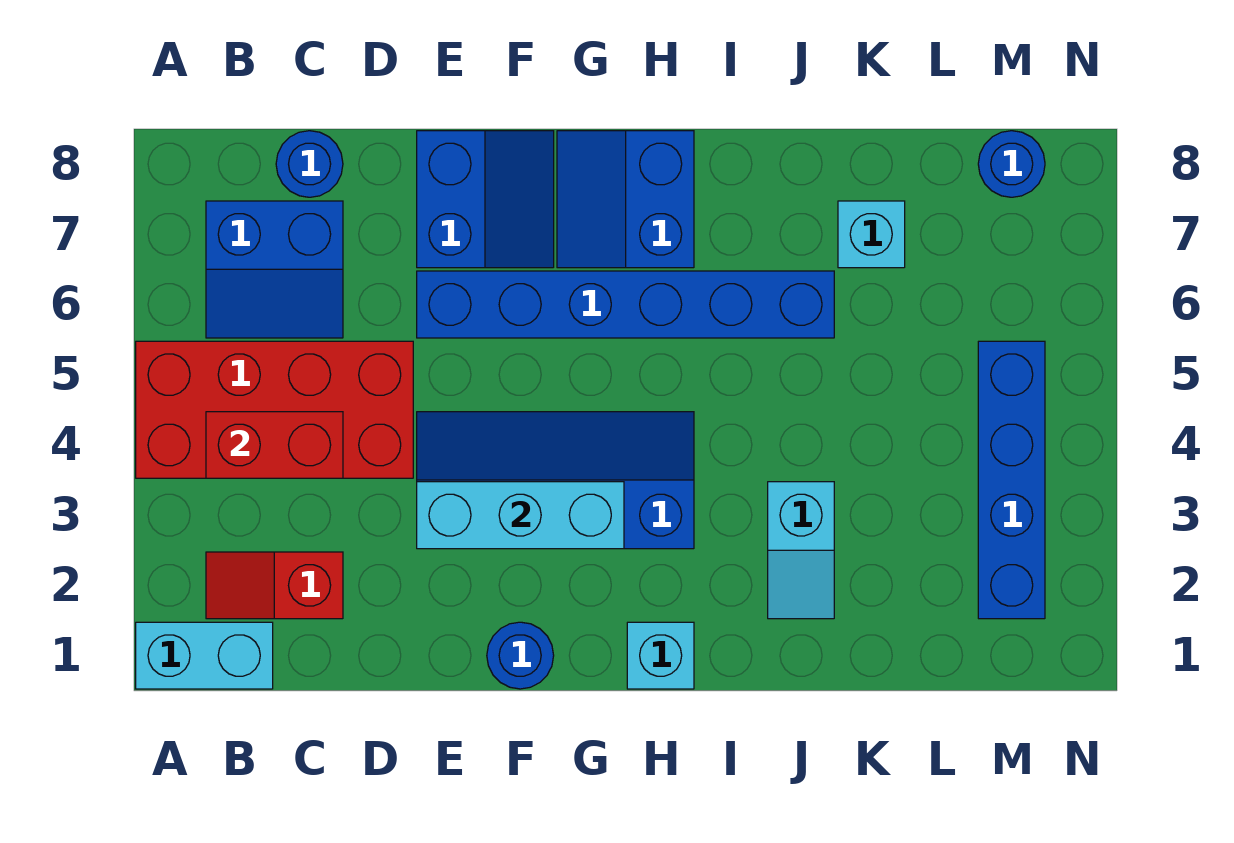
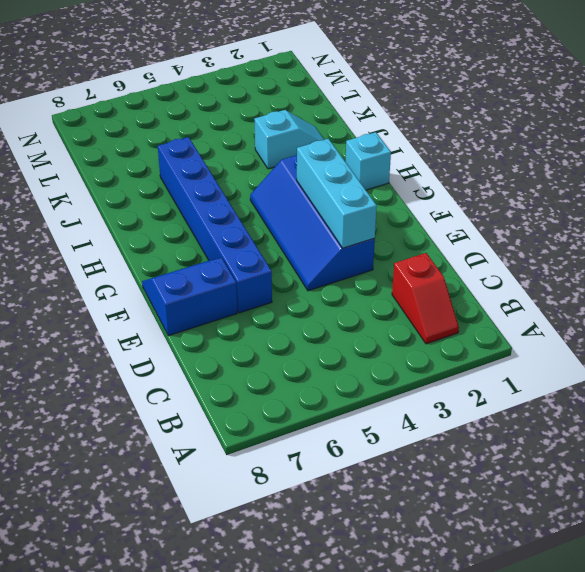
none -> cyan brick A1:B1 level 1
none -> red brick A4:D5 level 1
none -> blue slope B6:C7 level 1 top 7

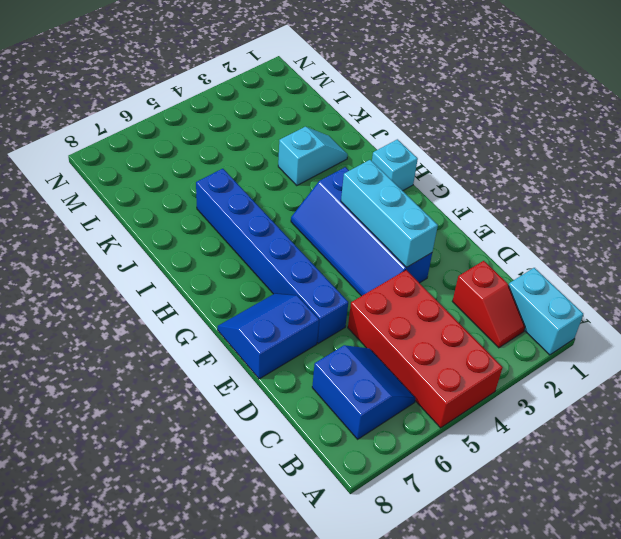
none -> blue round brick C8 level 1
none -> blue round brick F1 level 1
none -> blue slope G7:H8 level 1 top H

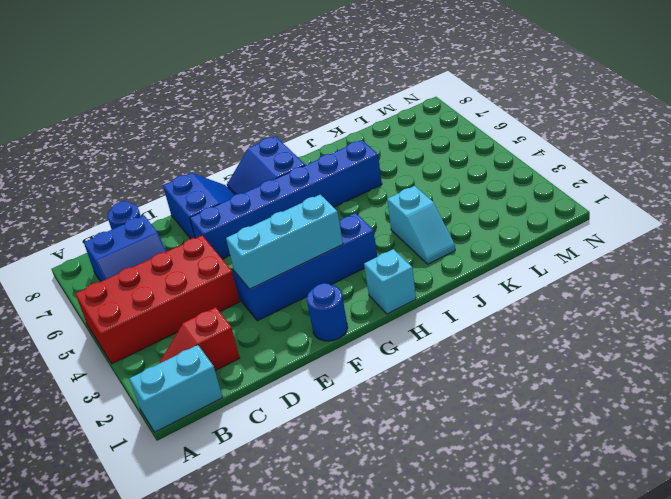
none -> cyan brick K7 level 1
none -> blue brick M2:M5 level 1
none -> blue round brick M8 level 1

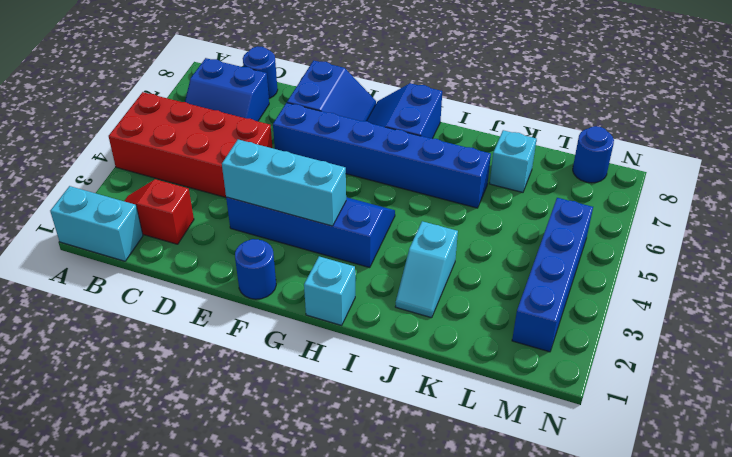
none -> red brick B4:C4 level 2

